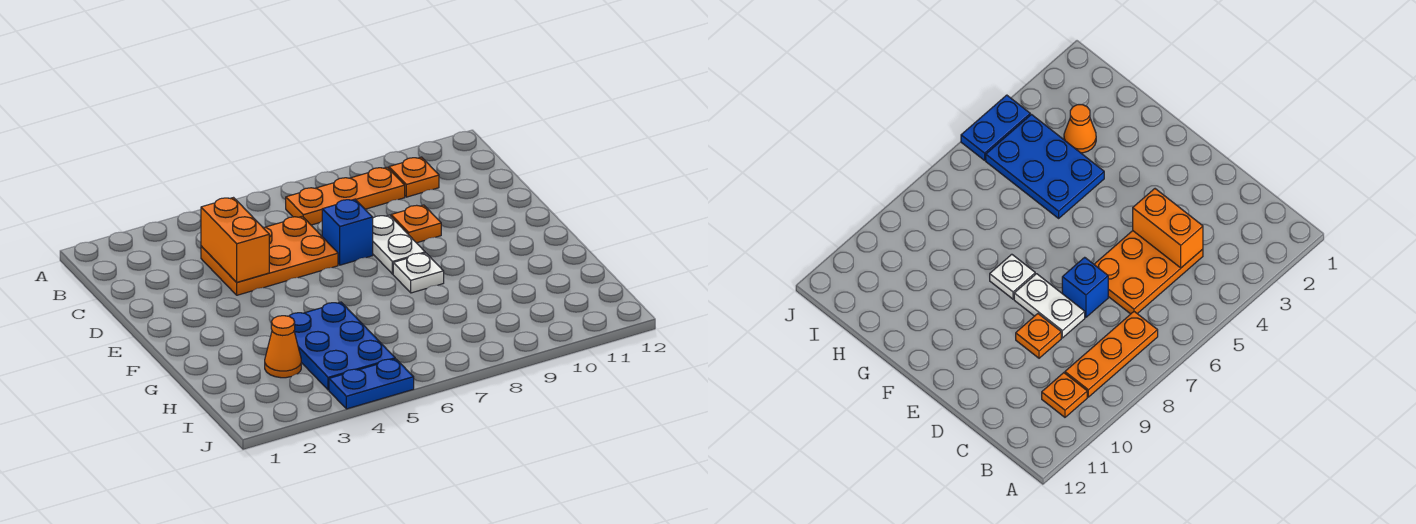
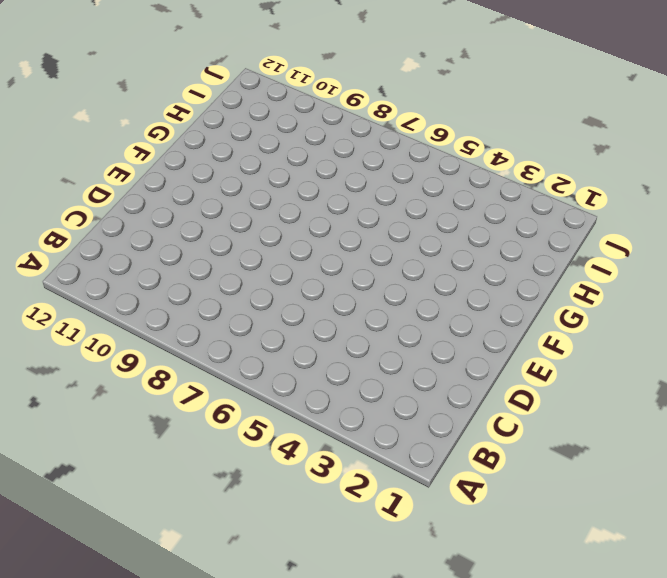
none -> orange plate B7:B9 level 1
none -> orange plate B10 level 1

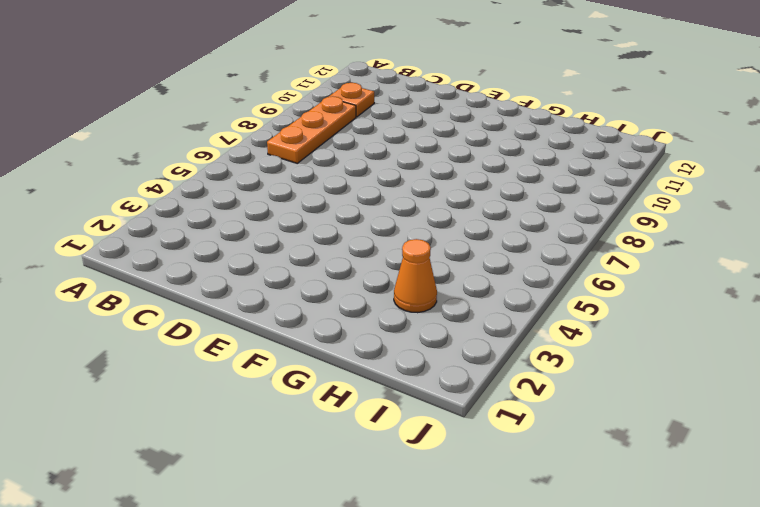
none -> orange plate C4:D6 level 1
none -> blue brick D7 level 1

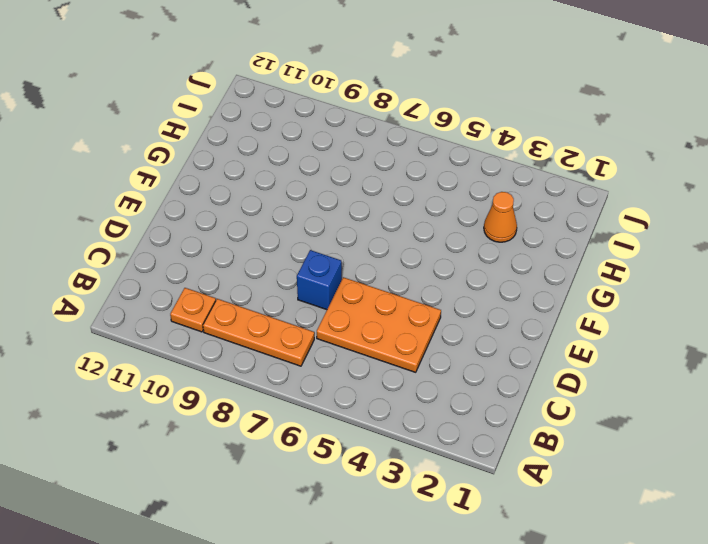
none -> white plate D8:E8 level 1
none -> orange plate D9 level 1

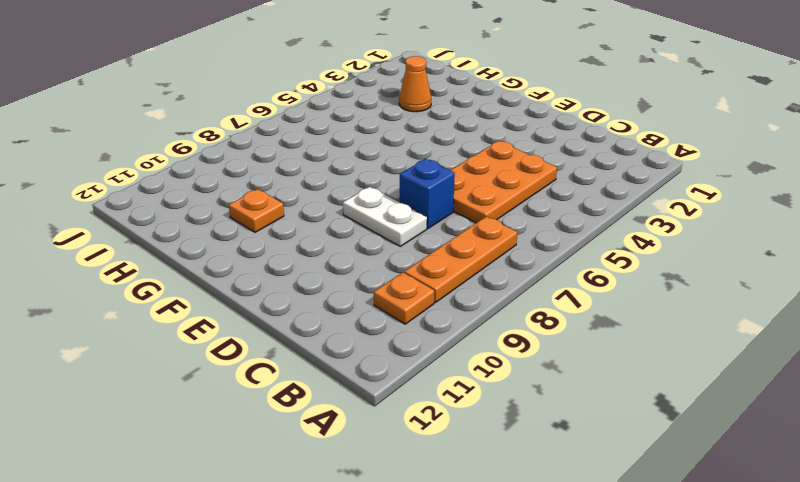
orange plate G10 level 1 -> orange plate D9 level 1
none -> white plate F8 level 1
none -> blue plate G4:I5 level 1

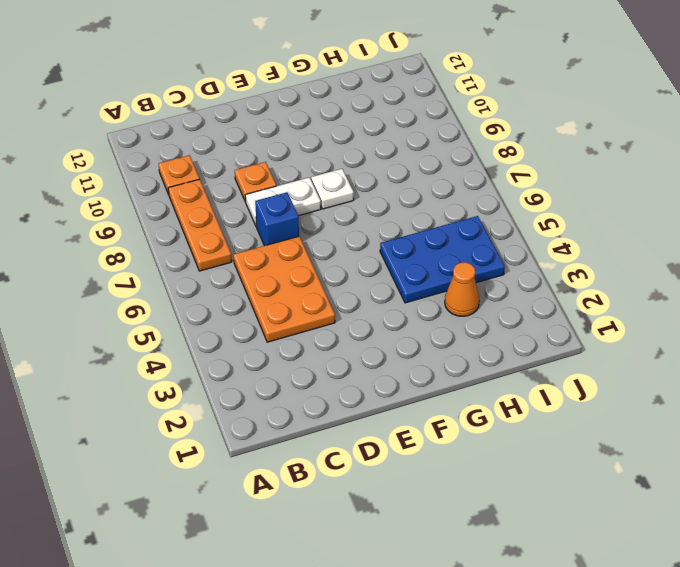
none -> blue plate J4:J5 level 1
none -> orange brick C4:D4 level 2

